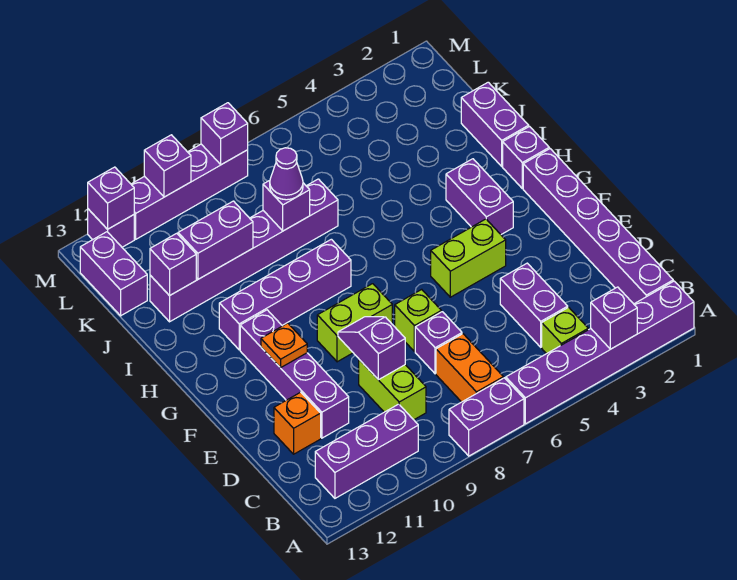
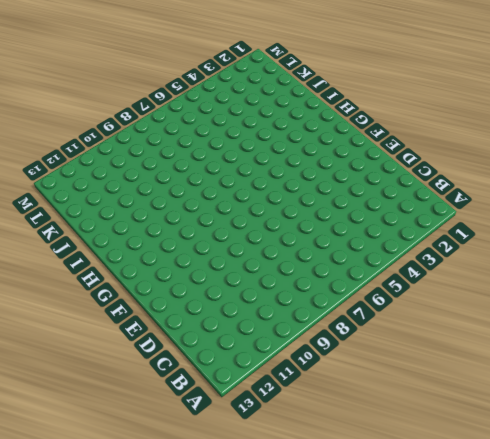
none -> purple brick A1:A6 level 1
none -> purple brick A7:A8 level 1
none -> purple brick B1:G1 level 1
none -> lime brick B4 level 1

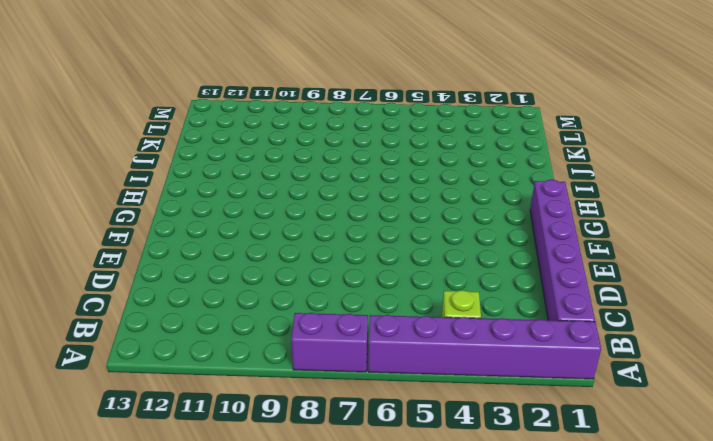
none -> orange brick B7:C7 level 1
none -> purple brick B10:B12 level 1
none -> purple brick C4:D4 level 1
none -> lime brick C9:D9 level 1

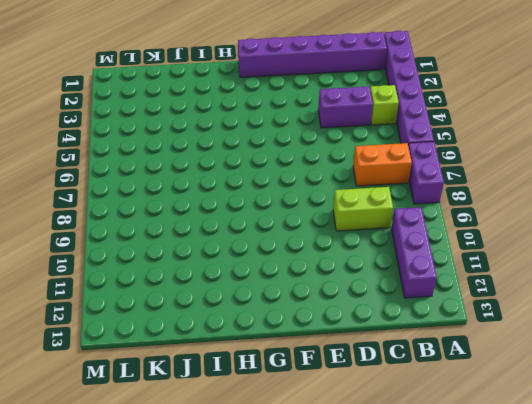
none -> purple brick D7 level 1
none -> purple brick D11:G11 level 1
none -> orange brick D12 level 1
none -> lime brick E7 level 1

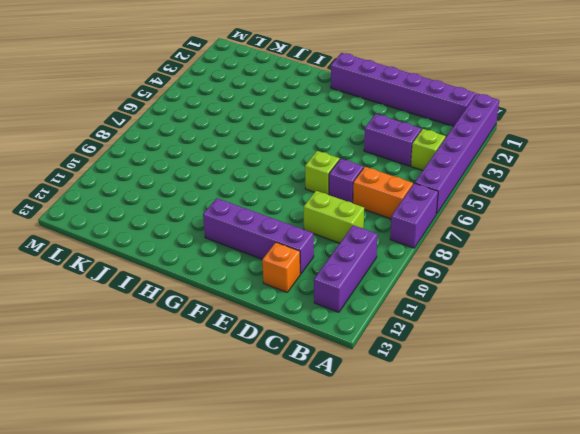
none -> lime brick F4:F5 level 1
none -> lime brick F8:F9 level 1
none -> purple brick G3:H3 level 1
none -> purple brick H1 level 1

